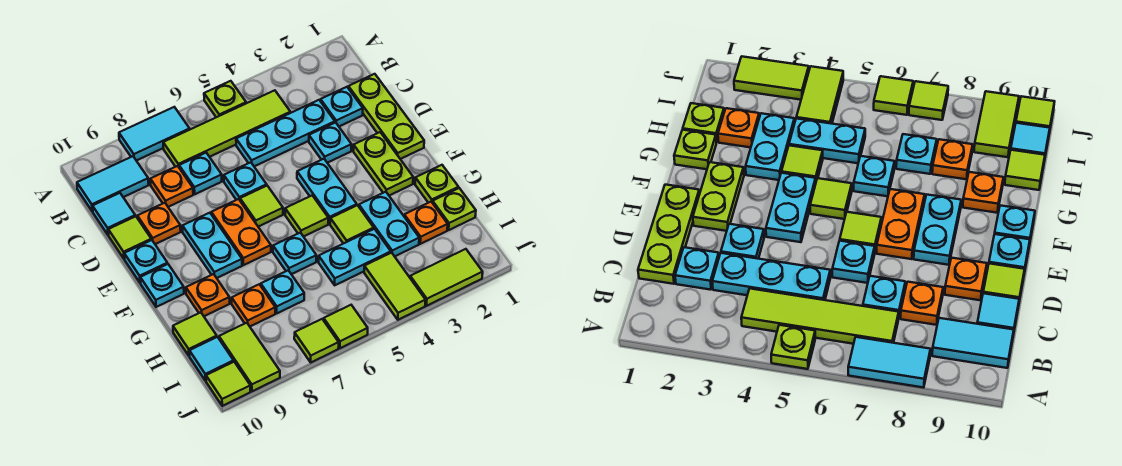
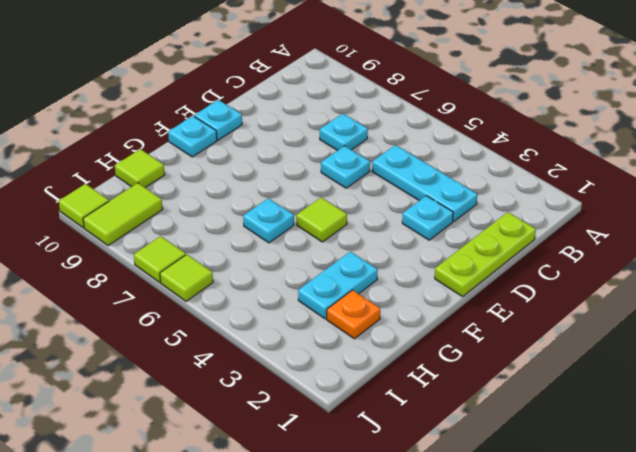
none -> lime plate A5 level 1
none -> cyan tile A7:A8 level 1
none -> lime tile B4:B7 level 1
none -> cyan tile B9:B10 level 1

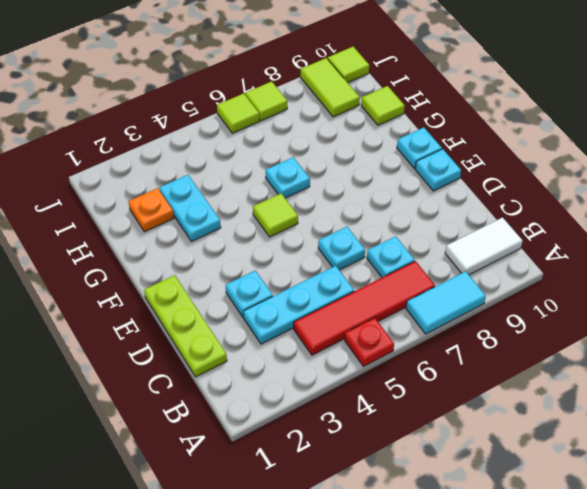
red plate A5 level 1 -> lime plate A5 level 1
red tile B4:B7 level 1 -> lime tile B4:B7 level 1
white tile B9:B10 level 1 -> cyan tile B9:B10 level 1
none -> cyan plate C2 level 1
none -> orange plate C8 level 1
none -> cyan tile C10 level 1
none -> orange plate D9 level 1

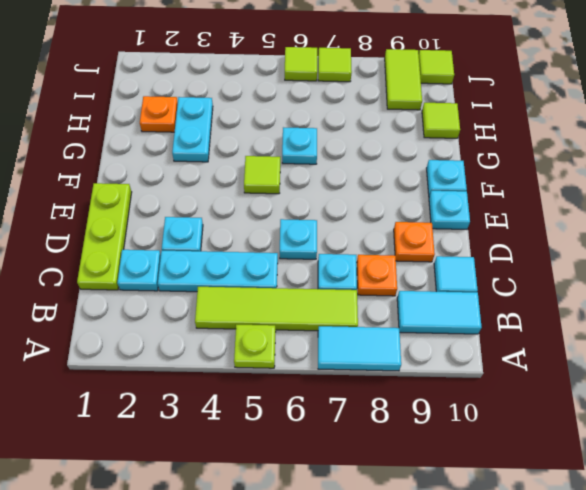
none -> lime tile D10 level 1
none -> lime plate E2:F2 level 1
none -> cyan plate E4:F4 level 1
none -> lime tile E6 level 1

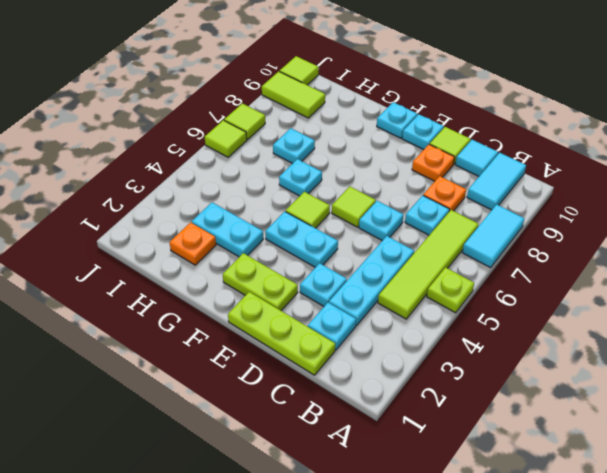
none -> orange plate E7:F7 level 1
none -> cyan plate E8:F8 level 1
none -> lime plate G1 level 1
none -> lime tile G4 level 1

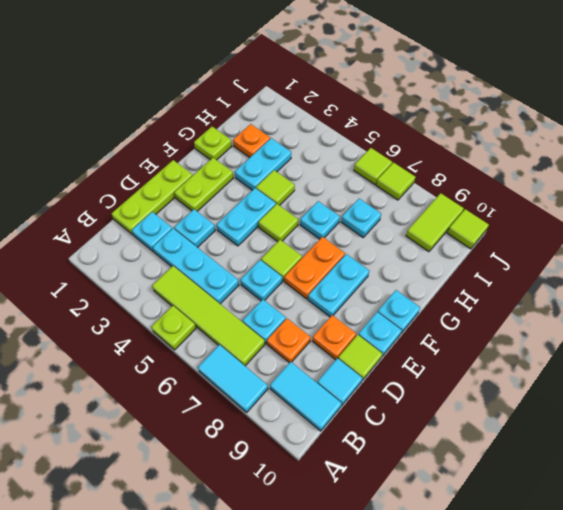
none -> orange plate G9 level 1
none -> lime plate H1 level 1
none -> cyan plate H4:H5 level 1
none -> orange plate H8 level 1

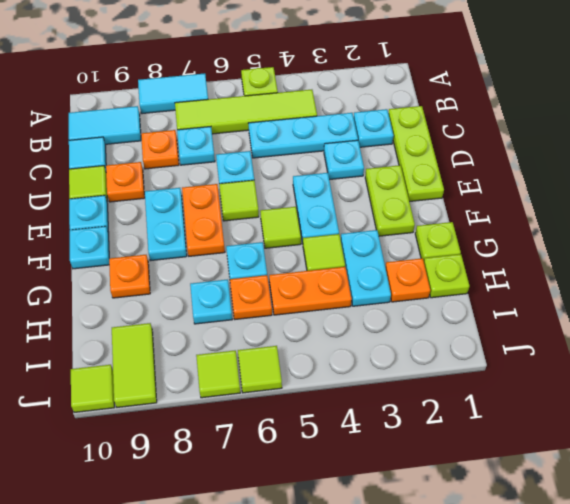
orange plate H4:H5 level 1 -> cyan plate H4:H5 level 1
orange plate H6 level 1 -> orange plate H8 level 1
none -> lime tile H10 level 1
none -> lime tile I4:J4 level 1
none -> cyan tile I10 level 1
none -> lime tile J2:J3 level 1

